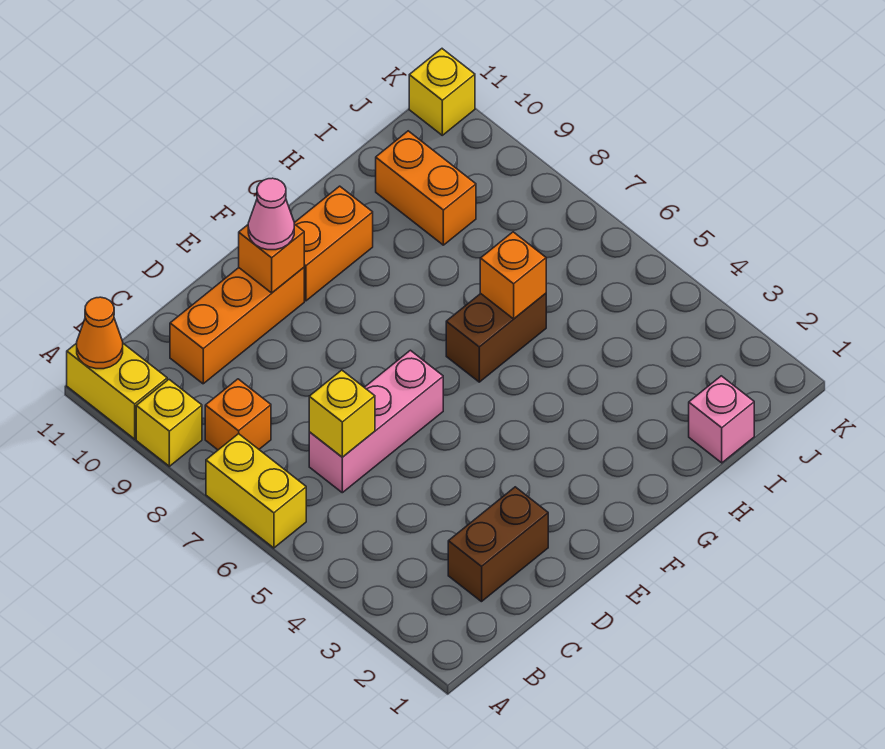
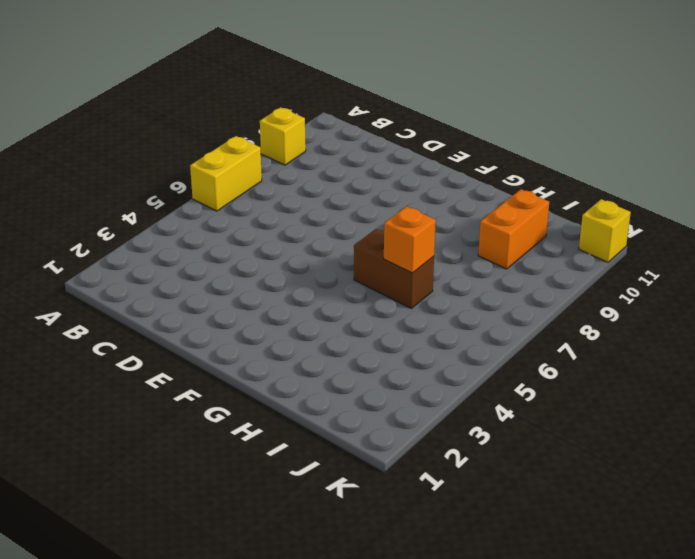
none -> yellow brick A10:A11 level 1
none -> orange brick B8 level 1
none -> brown brick C2:D2 level 1

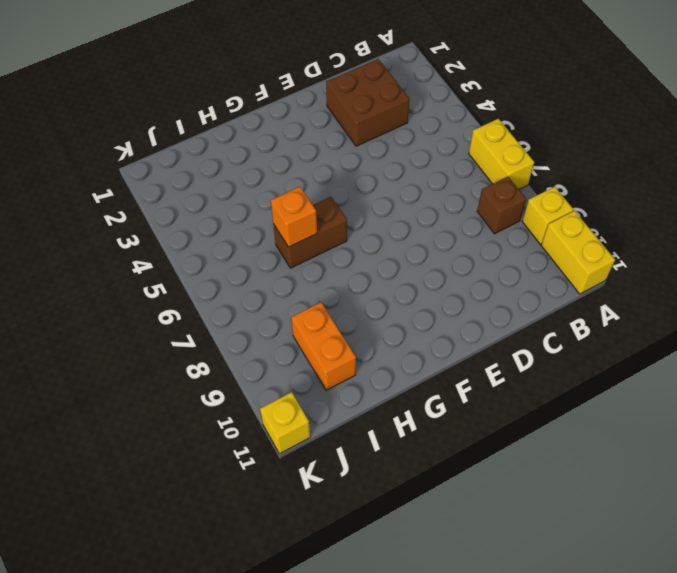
brown brick B8 level 1 -> orange brick B8 level 1
brown brick C2:D3 level 1 -> brown brick C2:D2 level 1
none -> pink brick C6:E6 level 1
none -> orange brick C10:E10 level 1
none -> orange brick F10:G10 level 1

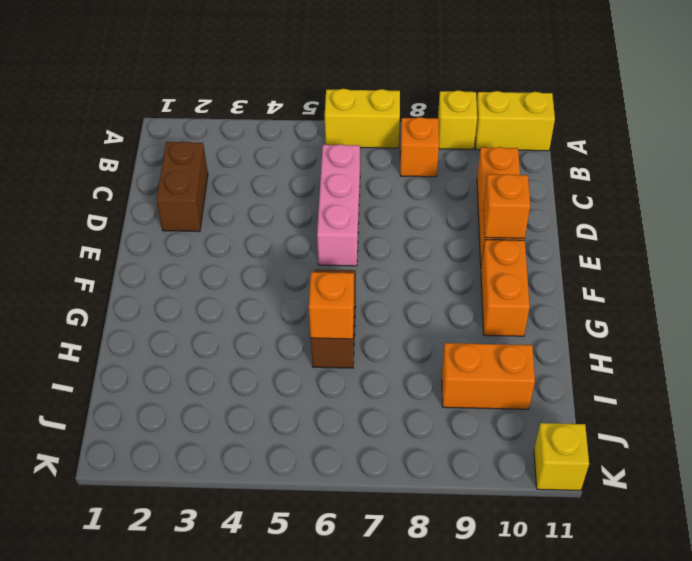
none -> pink brick I1 level 1
none -> orange cone A11 level 2
none -> yellow brick C6 level 2

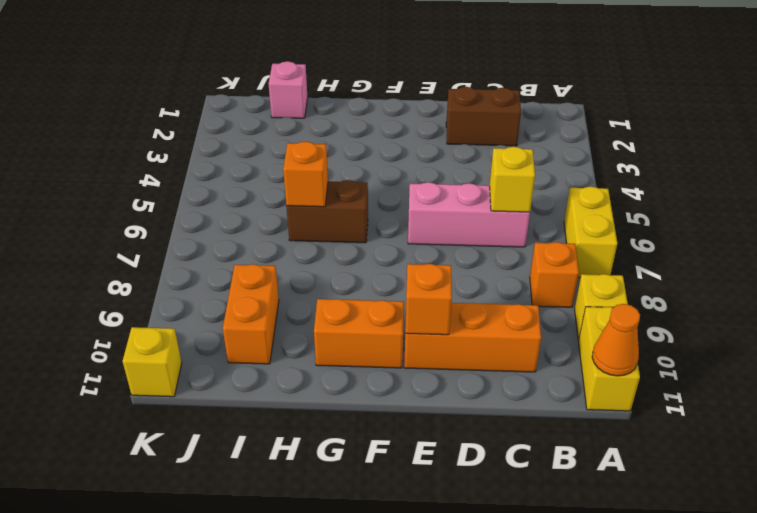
none -> pink cone E10 level 3

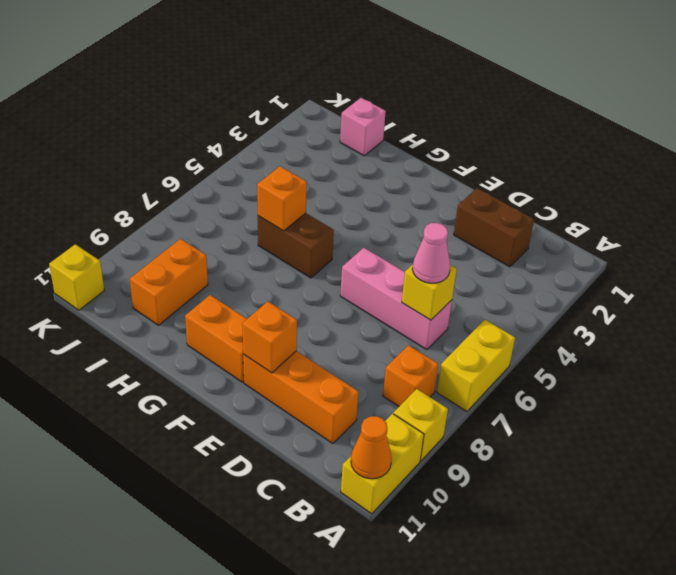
pink cone C6 level 3 -> pink cone E10 level 3

